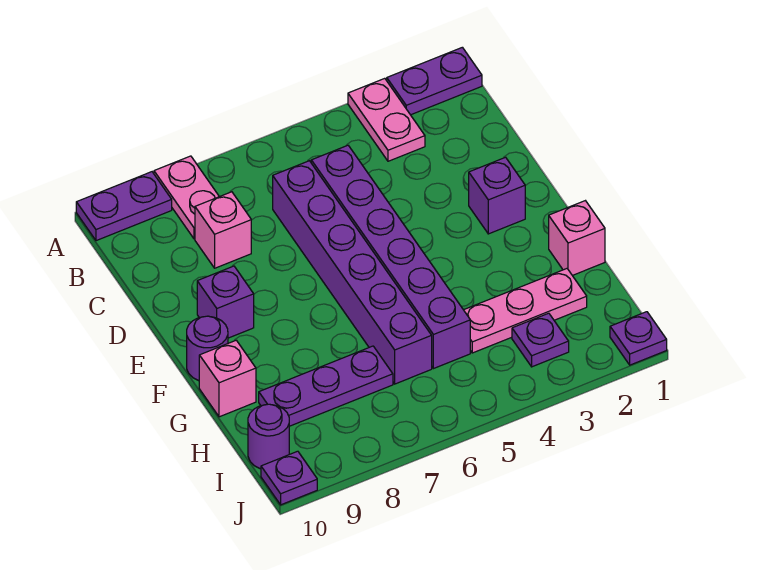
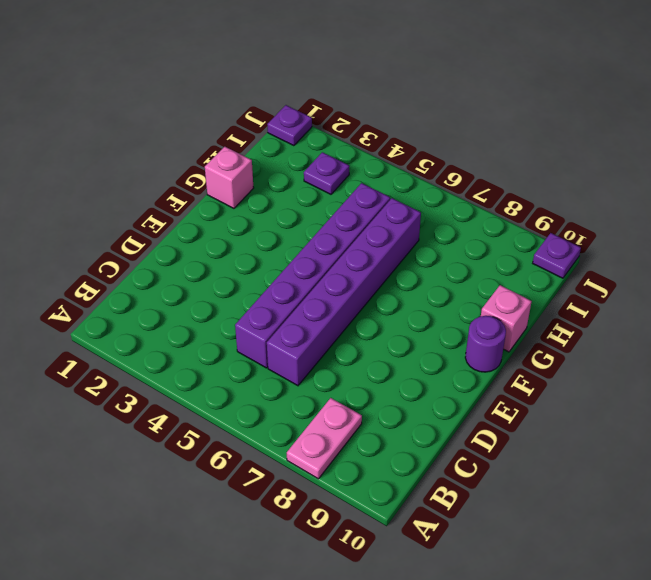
none -> purple plate A1:A2 level 1
none -> pink plate A3:B3 level 1
none -> purple plate A9:A10 level 1

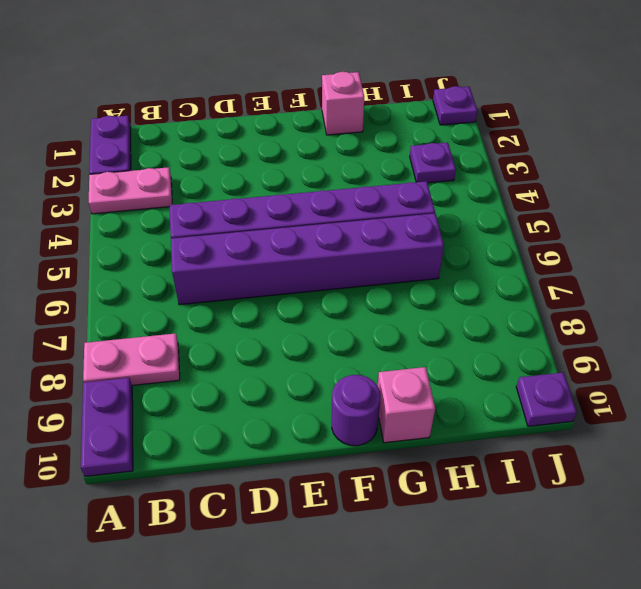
none -> pink brick C8 level 1
none -> purple brick E2 level 1
none -> purple brick E9 level 1

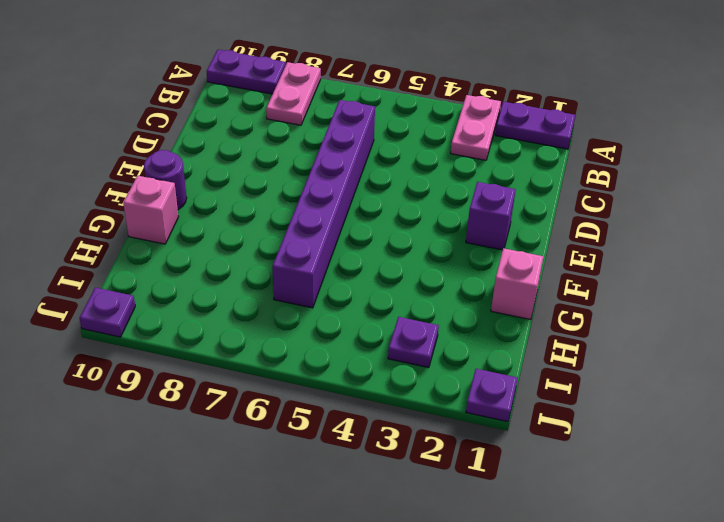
none -> purple brick C5:H5 level 1
none -> pink brick C8 level 1
none -> purple brick E9 level 1

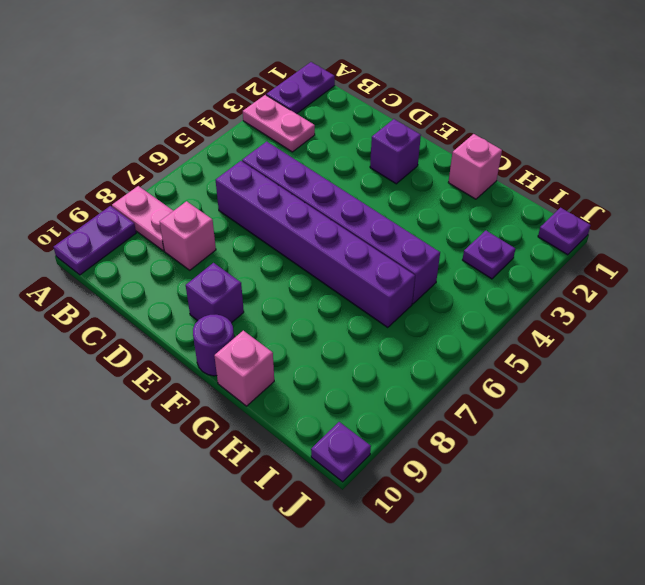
none -> pink plate H2:H4 level 1
none -> purple plate H7:H9 level 1
none -> purple round brick I10 level 1

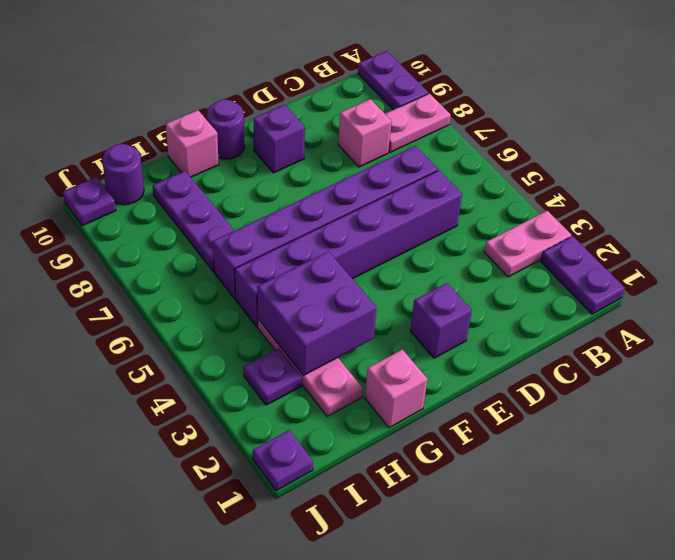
purple brick G3:H4 level 2 -> none

